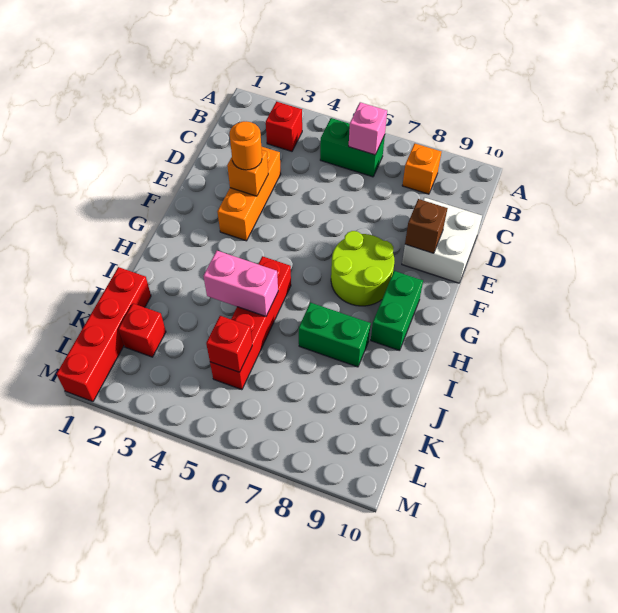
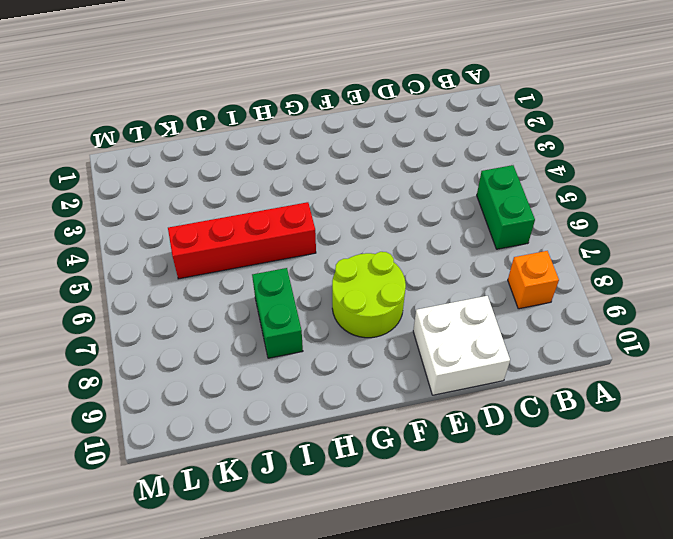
none -> red brick B3 level 1
none -> orange brick D3:F3 level 1
none -> green brick G9:H9 level 1

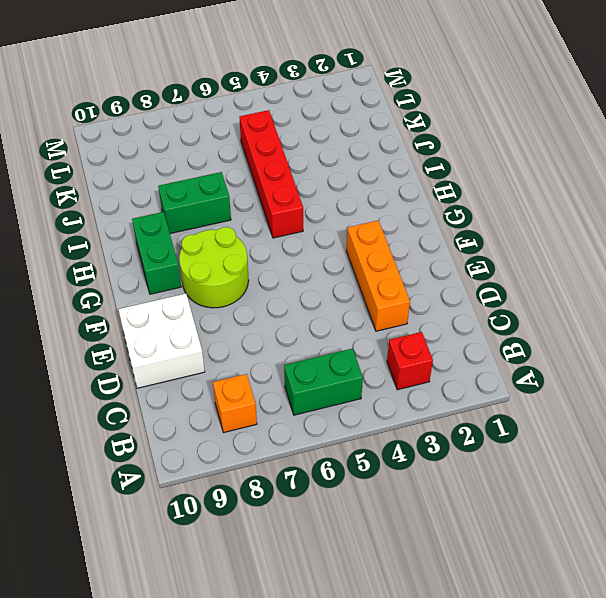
none -> red brick J1:M1 level 1
none -> red brick K2 level 1
none -> pink brick B6 level 2

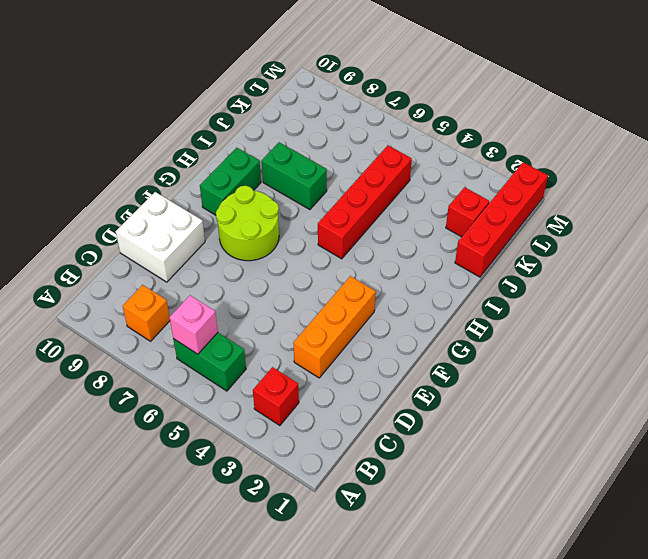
none -> orange brick E3 level 2
none -> brown brick E9 level 2
none -> pink brick I4:I5 level 2

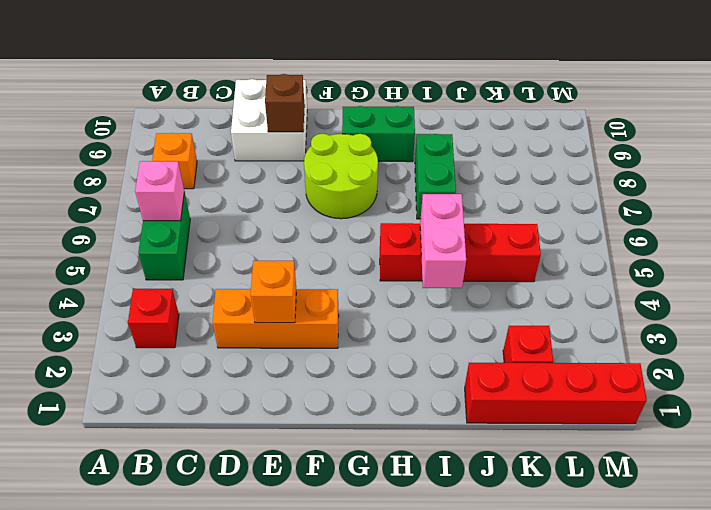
none -> red brick K5 level 2
none -> orange round brick E3 level 3

